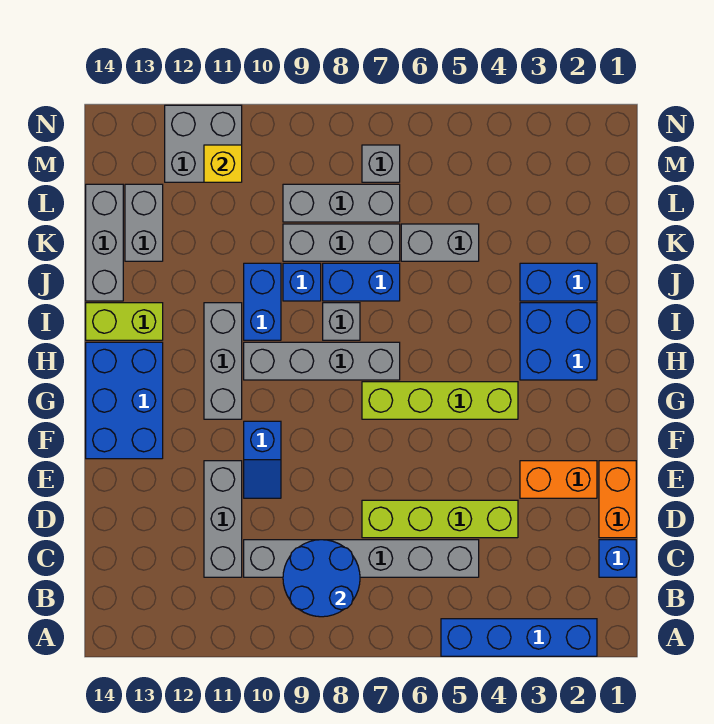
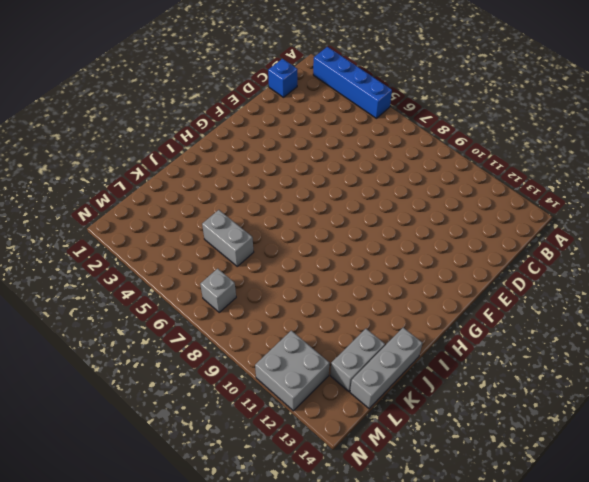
none -> grey brick C5:C10 level 1
none -> grey brick C11:E11 level 1
none -> orange brick D1:E1 level 1

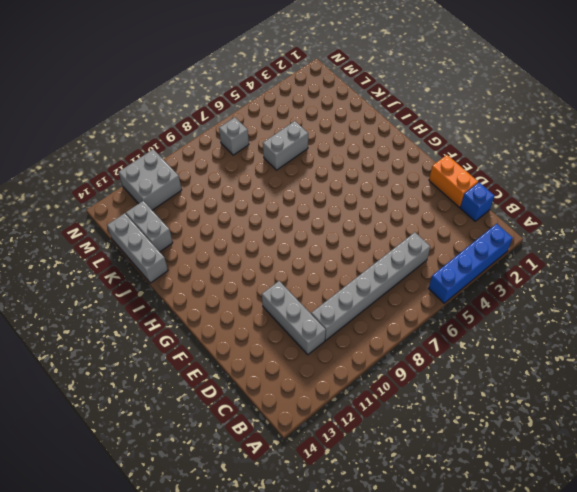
none -> lime brick D4:D7 level 1
none -> orange brick E2:E3 level 1
none -> blue slope E10:F10 level 1 top F

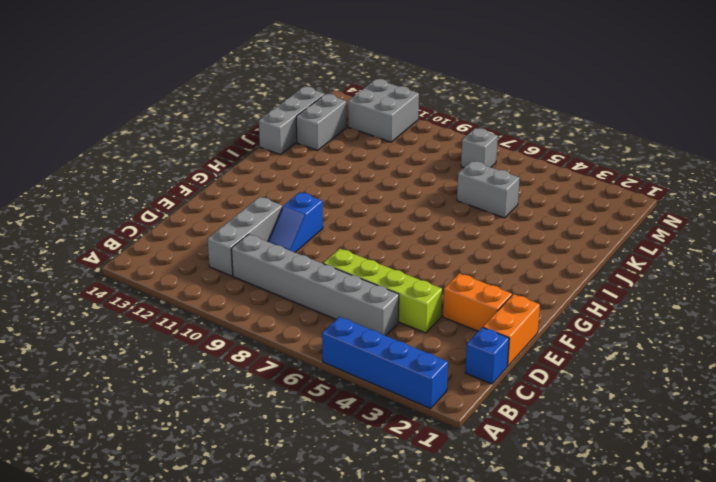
none -> blue brick F13:H14 level 1
none -> lime brick G4:G7 level 1
none -> grey brick G11:I11 level 1

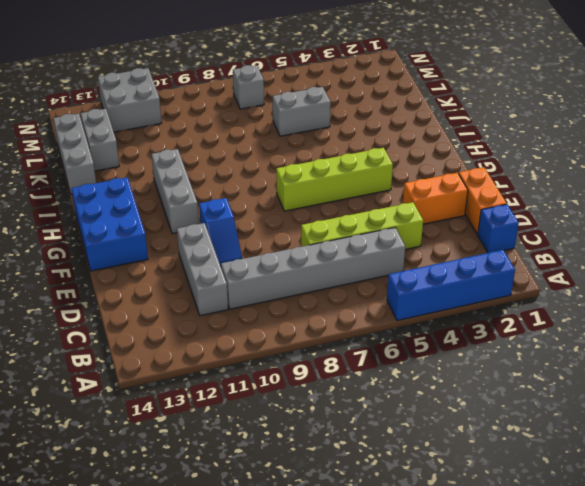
none -> blue brick H2:I3 level 1
none -> grey brick H7:H10 level 1
none -> grey brick I8 level 1

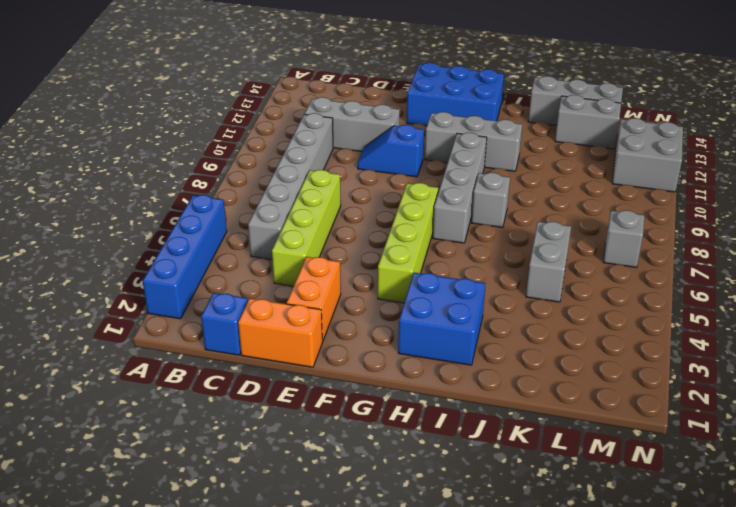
none -> blue brick I10:J10 level 1
none -> lime brick I13:I14 level 1
none -> blue brick J2:J3 level 1

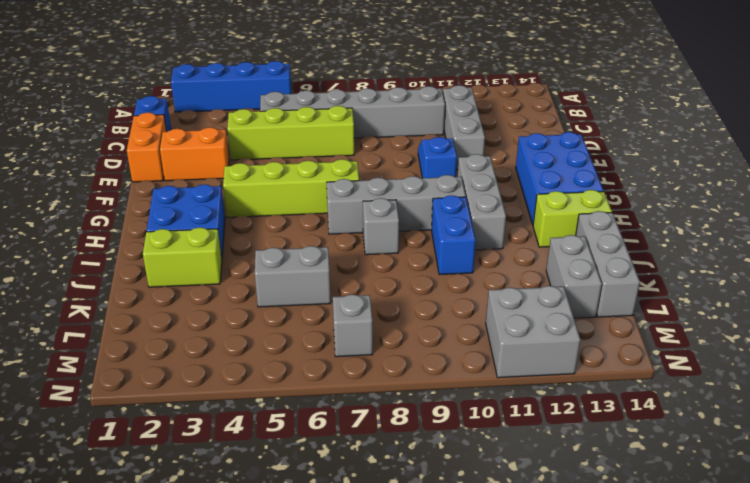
lime brick J2:J3 level 1 -> blue brick J2:J3 level 1
none -> blue brick J7:J8 level 1
none -> blue brick J9 level 1
none -> grey brick K7:K9 level 1

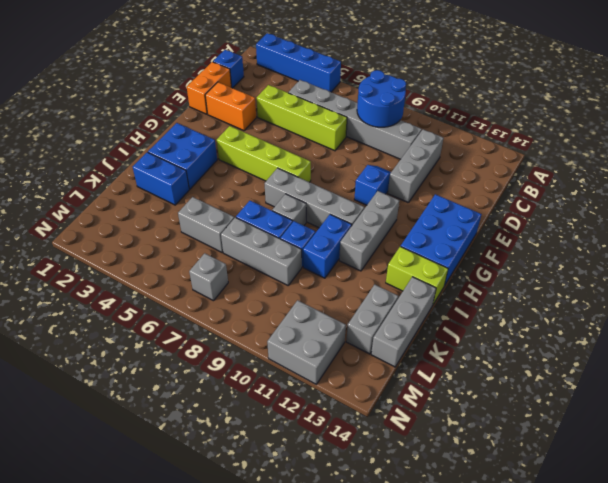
none -> grey brick L7:L9 level 1
none -> yellow brick M11 level 2

